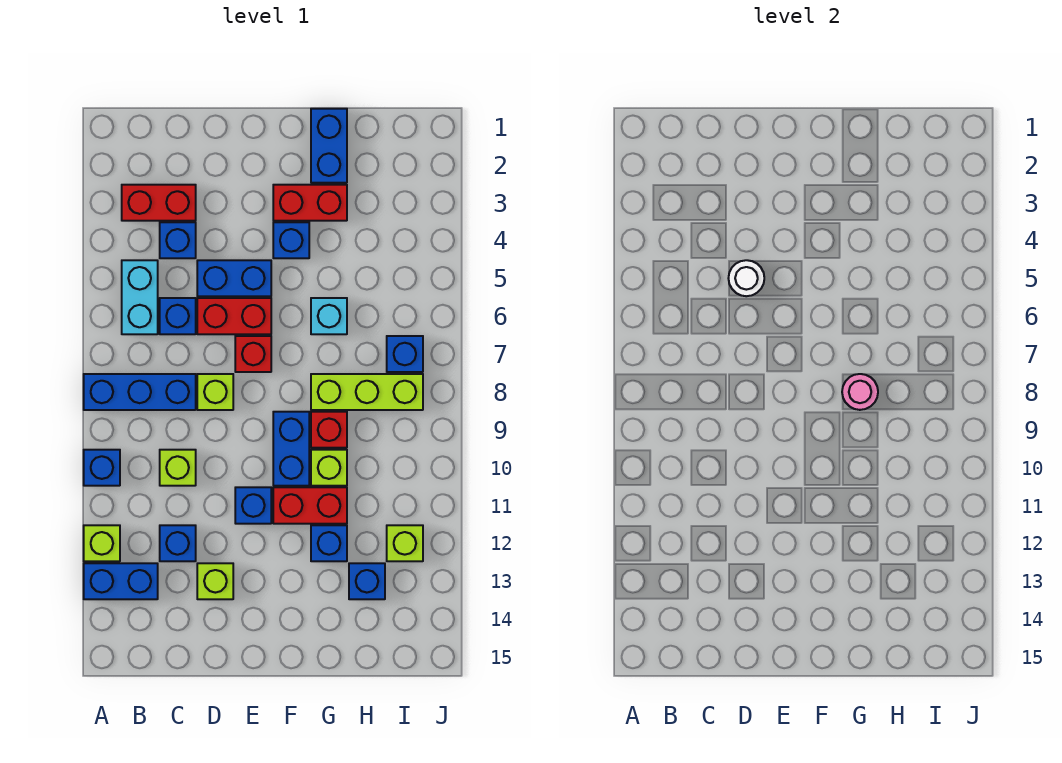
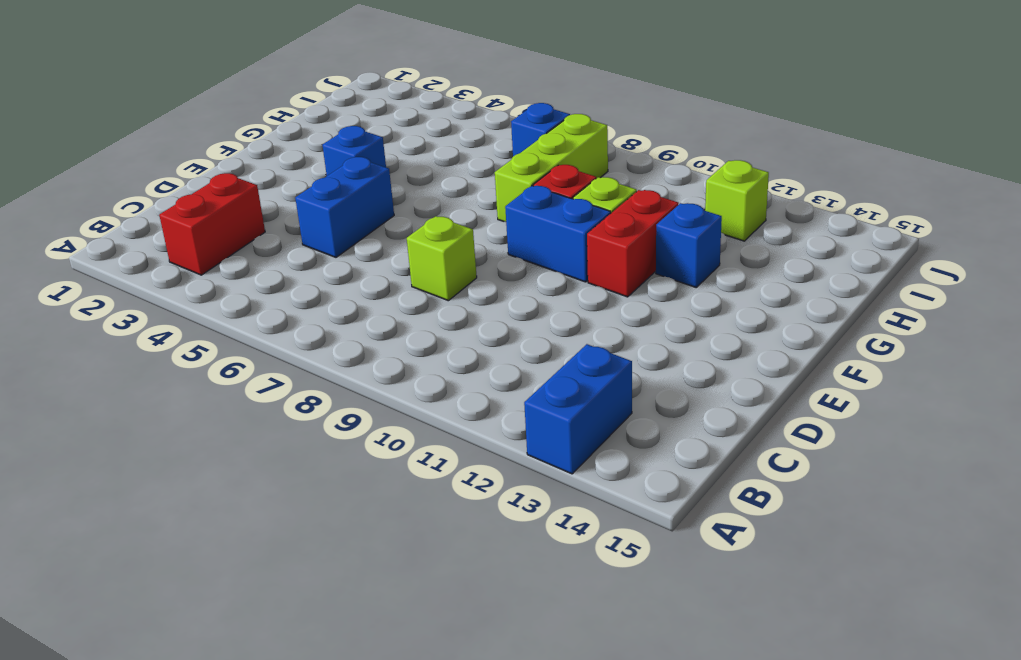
none -> blue brick A8:C8 level 1
none -> blue brick A10 level 1
none -> lime brick A12 level 1
none -> cyan brick B5:B6 level 1

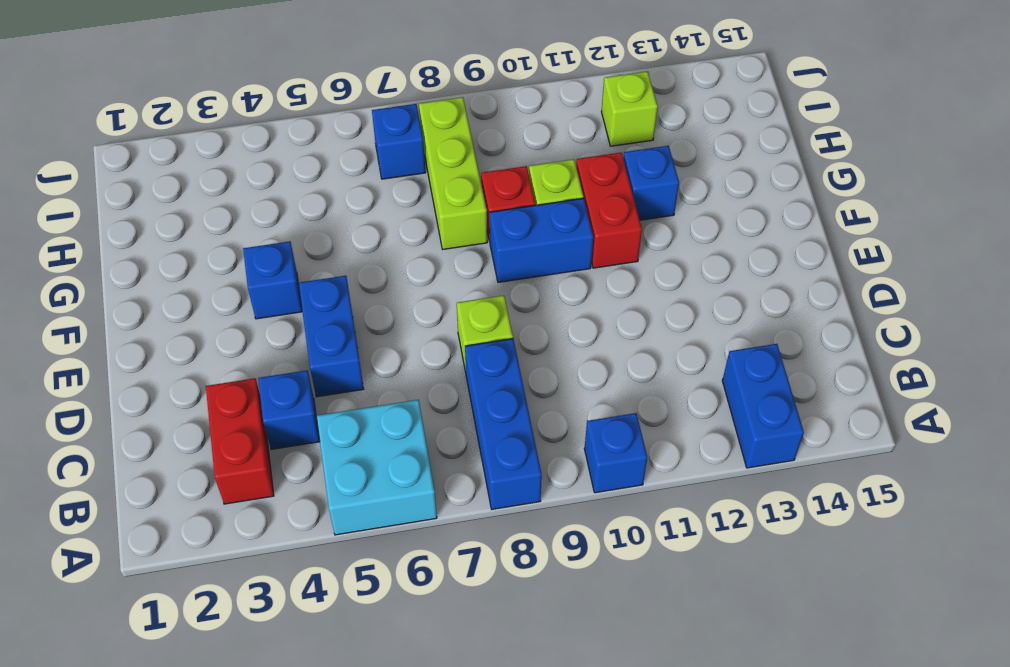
cyan brick A5:B6 level 1 -> cyan brick B5:B6 level 1
none -> lime brick A12 level 1
none -> blue brick C6 level 1
none -> lime brick C10 level 1
none -> blue brick C12 level 1

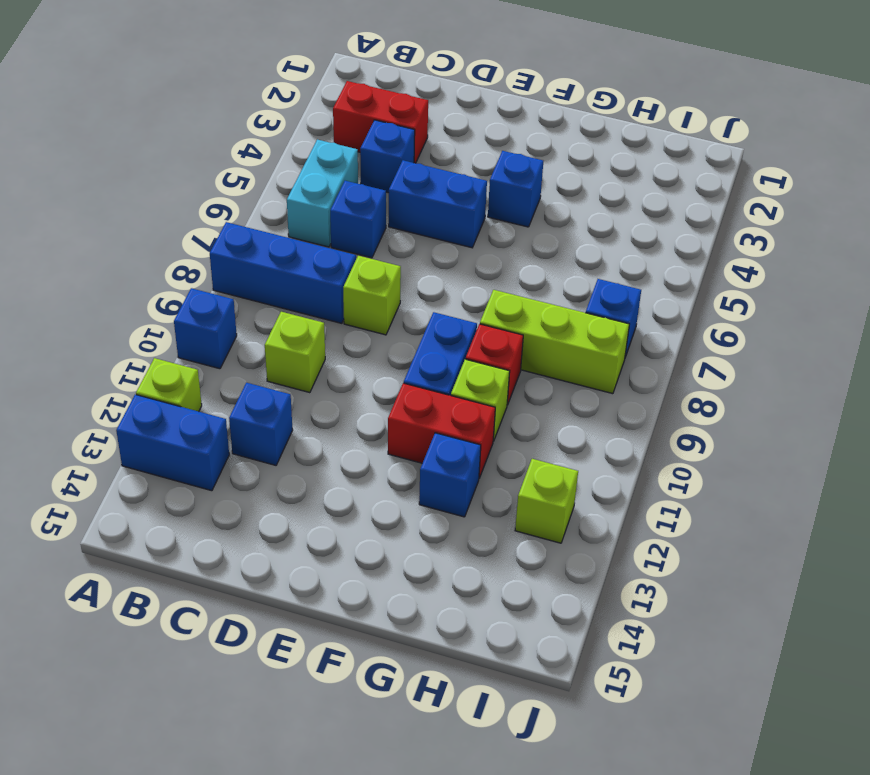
none -> red brick D6:E6 level 1
none -> lime brick D13 level 1
none -> red brick E7 level 1
none -> blue brick E11 level 1

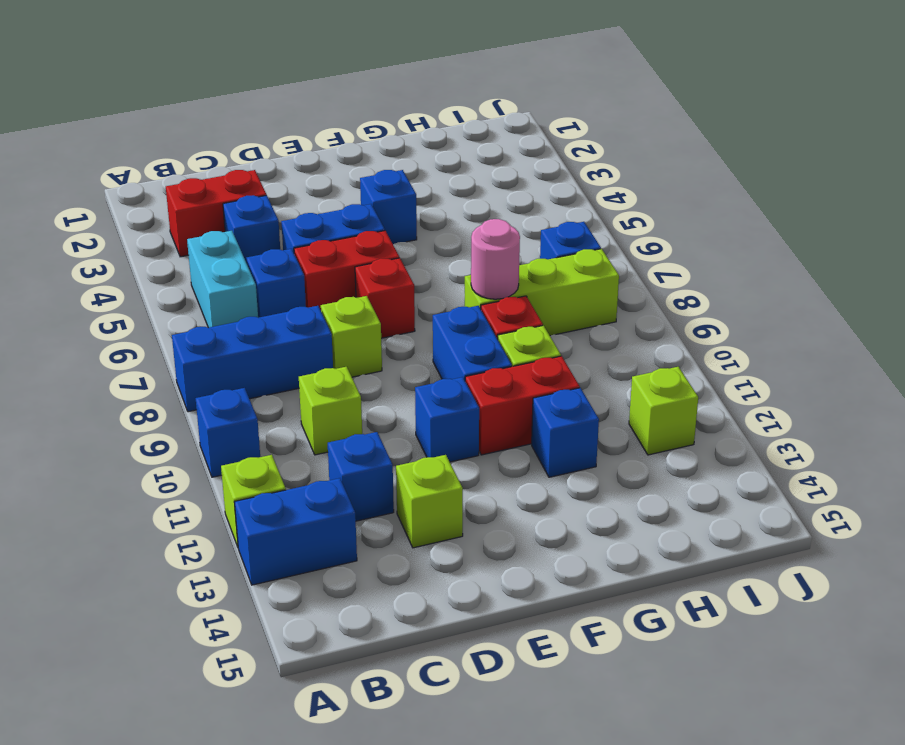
none -> red brick F3:G3 level 1
none -> blue brick G1:G2 level 1
none -> cyan brick G6 level 1
none -> blue brick H13 level 1

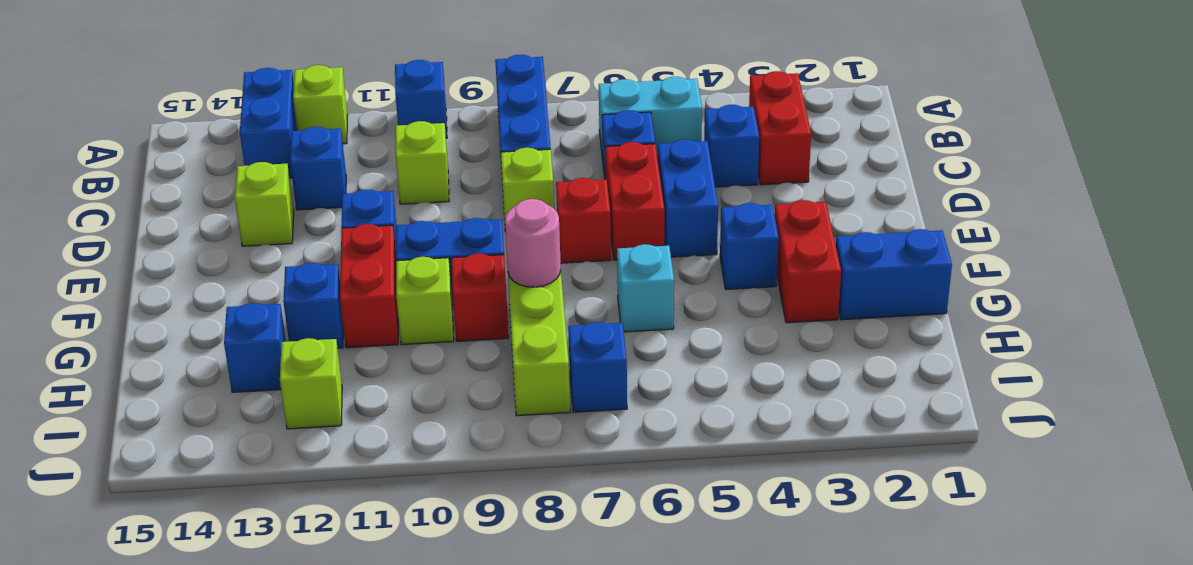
none -> white round brick D5 level 2

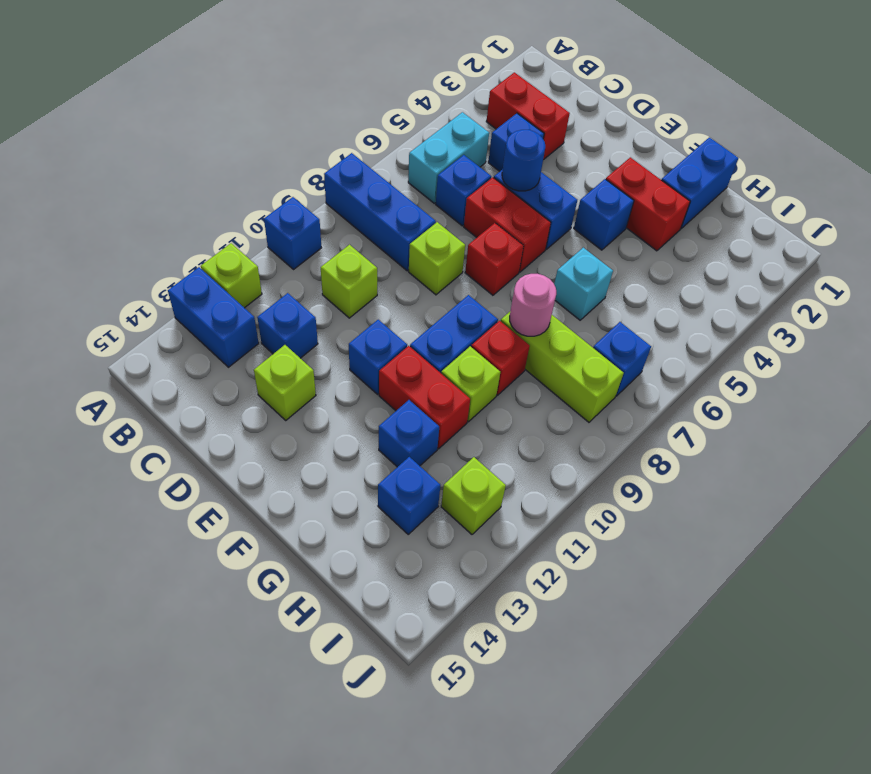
blue round brick D5 level 2 -> white round brick D5 level 2

